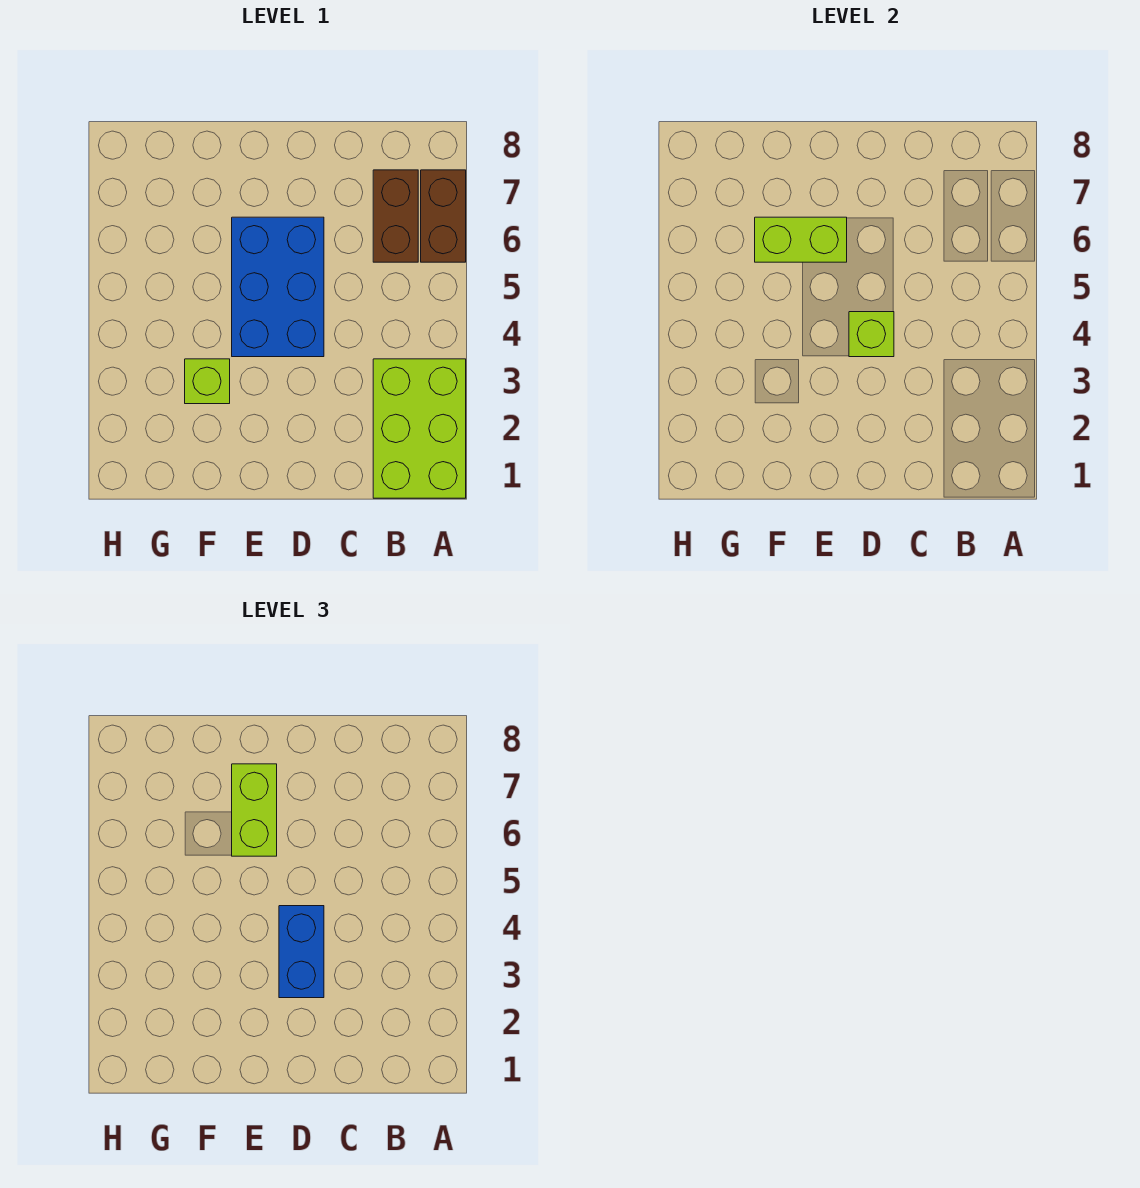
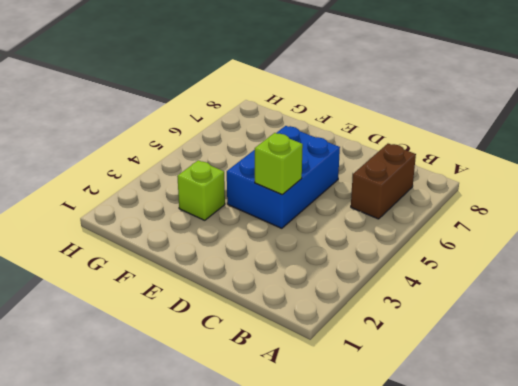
none -> lime brick A1:B3 level 1
none -> brown brick A6:A7 level 1

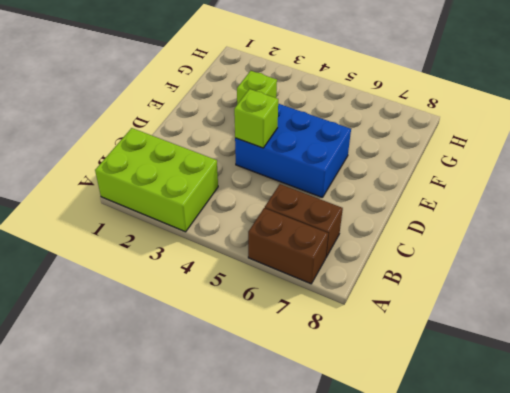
none -> lime brick E6:F6 level 2
none -> blue brick D3:D4 level 3

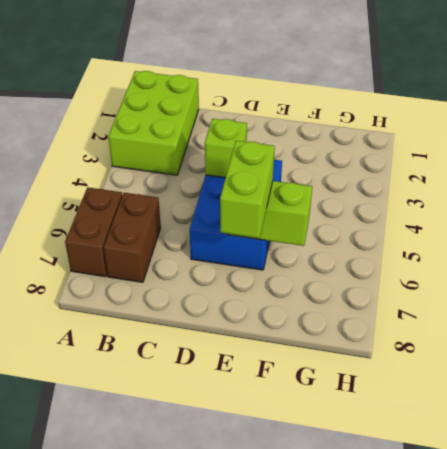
none -> lime brick F3 level 1
none -> blue brick D3:D4 level 3

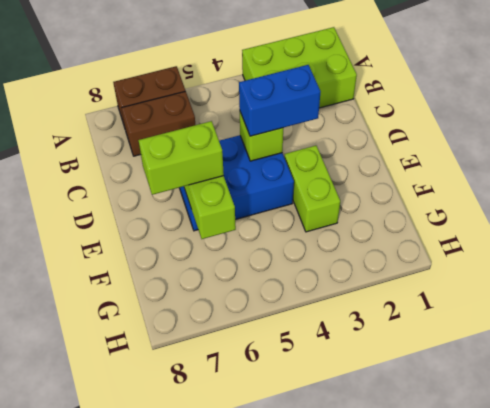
lime brick E3:F3 level 1 -> lime brick F3 level 1

